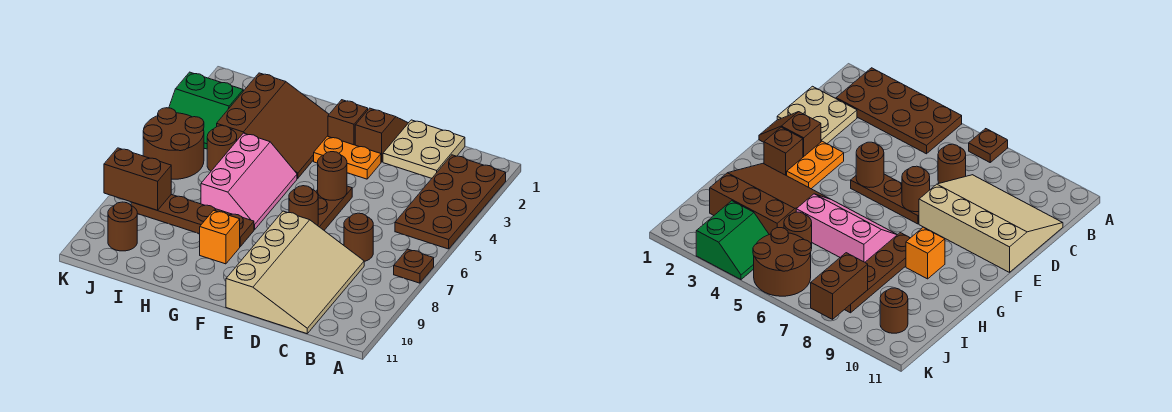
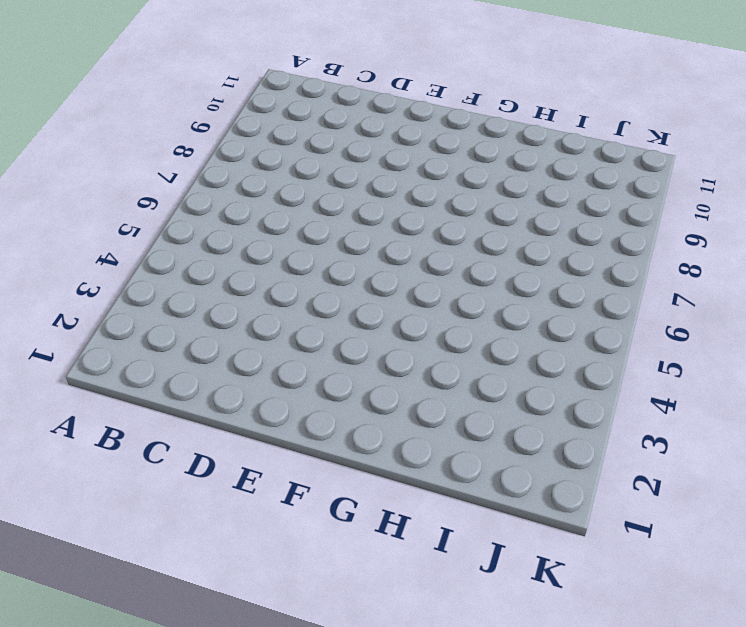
none -> brown plate A2:B5 level 1
none -> brown plate A7 level 1
none -> tan plate C1:D2 level 1

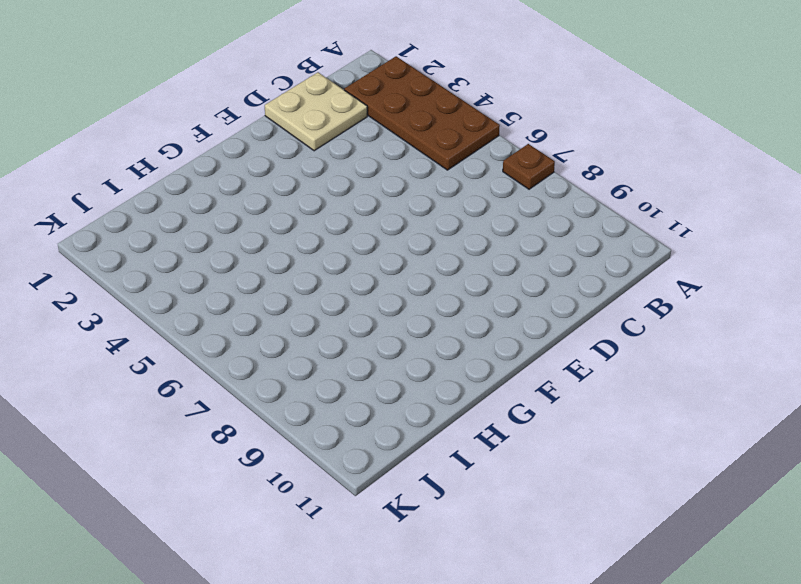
none -> brown round brick C7 level 1
none -> tan slope C8:E11 level 1 top E
none -> brown slope E1:E2 level 1 top 2

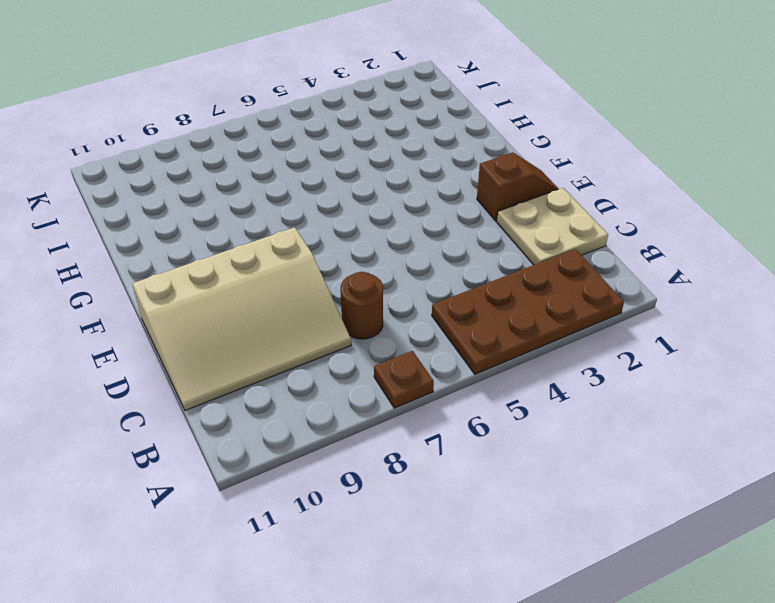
none -> orange plate E3:F3 level 1
none -> brown plate E5:E7 level 1
none -> brown brick F2 level 1

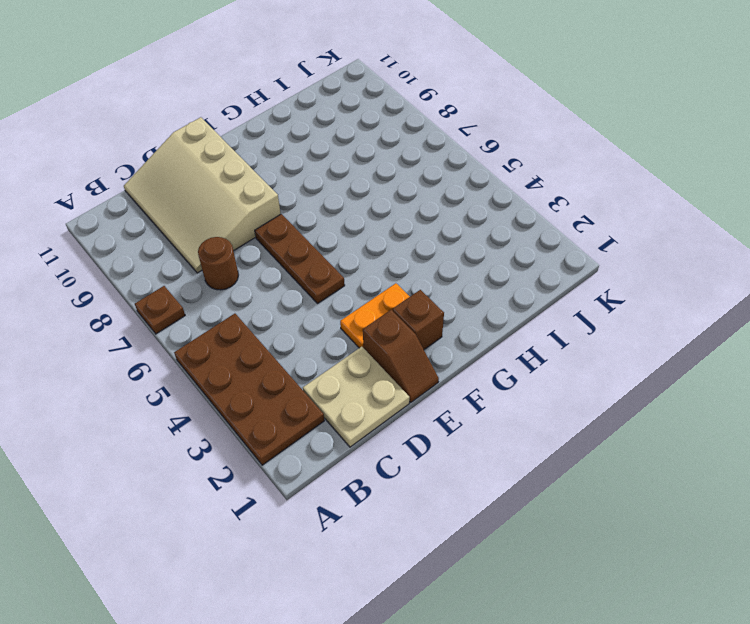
none -> brown slope G2:I4 level 1 top I
none -> pink slope G5:H7 level 1 top H
none -> brown plate G8:J8 level 1

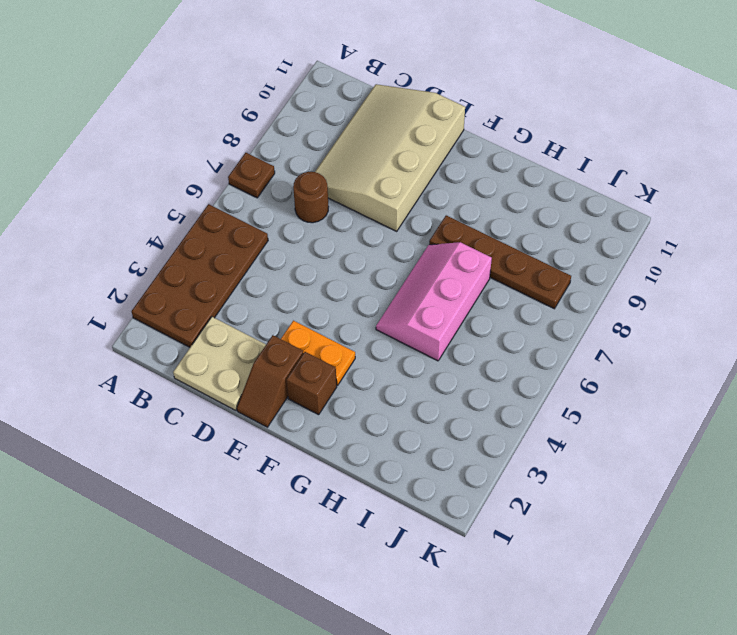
none -> brown plate E5:E7 level 1
none -> brown slope G2:I4 level 1 top I
none -> orange brick G9 level 1

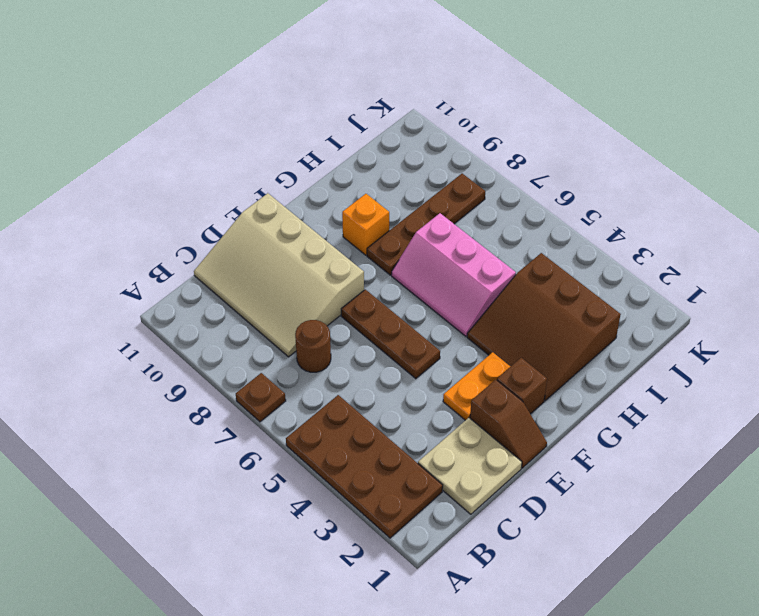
none -> brown round brick I5 level 1
none -> green slope J3:K4 level 1 top 3
none -> brown round brick J5:K6 level 1

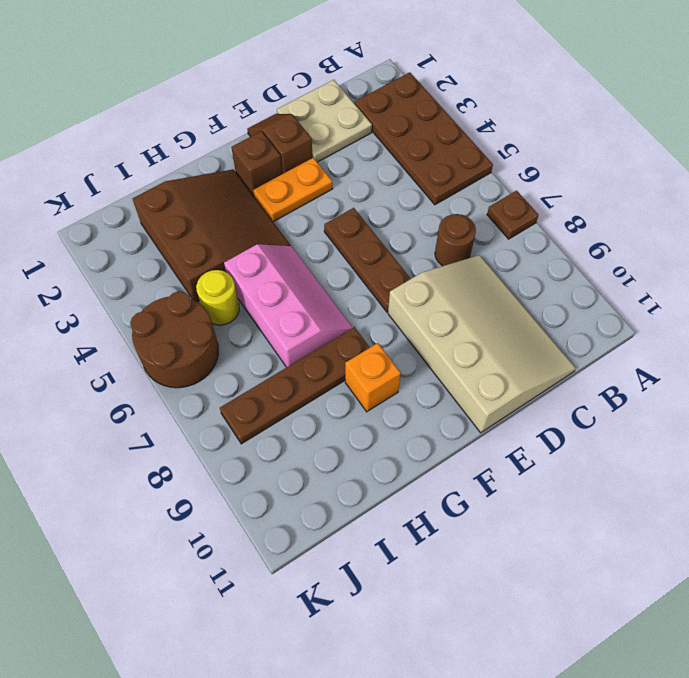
yellow round brick I5 level 1 -> brown round brick I5 level 1
none -> green slope J3:K4 level 1 top 3
none -> brown round brick J10 level 1
none -> brown round brick E5 level 2

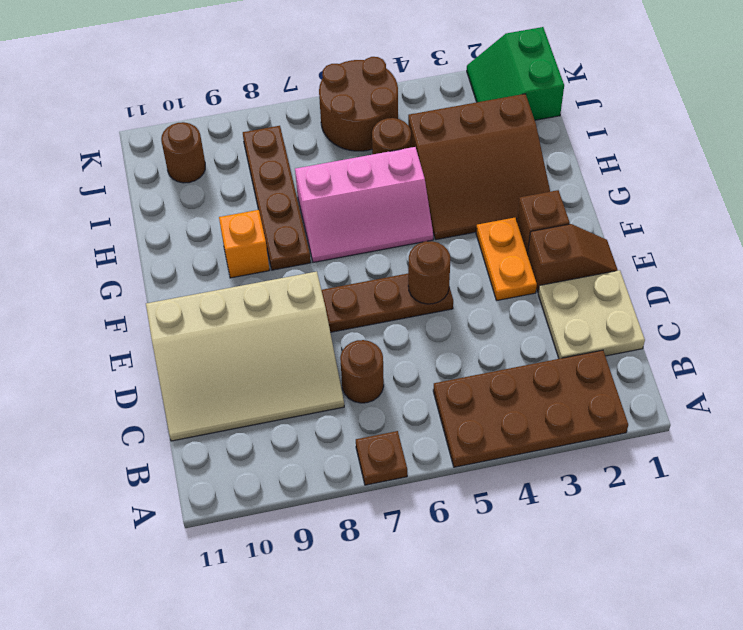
green slope J1:K2 level 1 top 1 -> green slope J3:K4 level 1 top 3
none -> brown round brick E7 level 2
none -> brown brick J8:K8 level 2

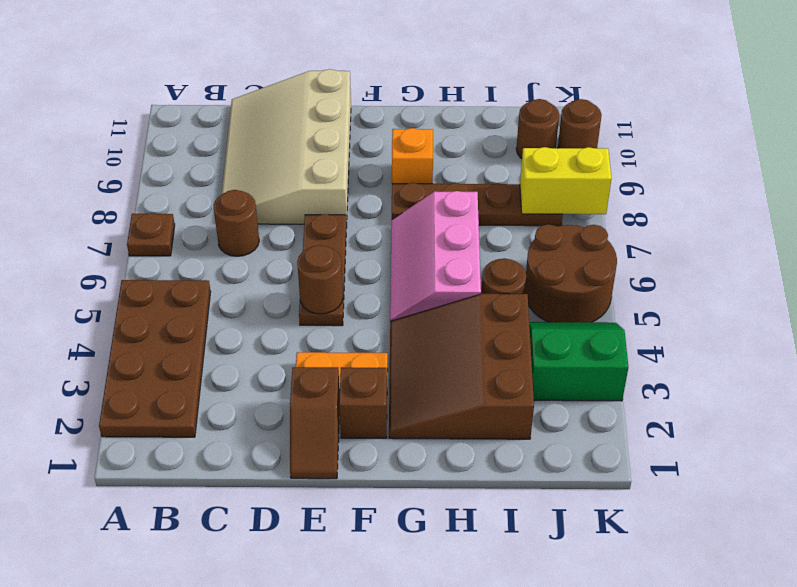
yellow brick J8:K8 level 2 -> brown brick J8:K8 level 2
brown round brick K10 level 1 -> brown round brick E7 level 2
none -> tan plate C1:D2 level 1

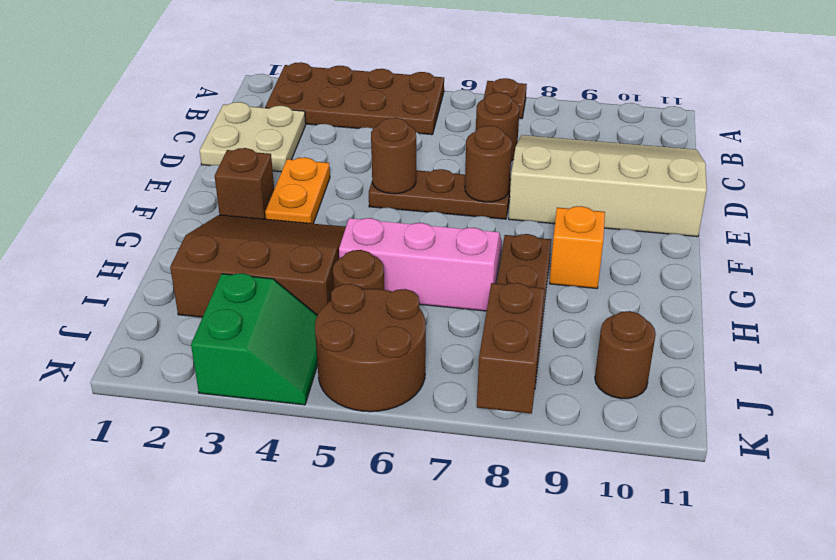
none -> brown slope E1:E2 level 1 top 2

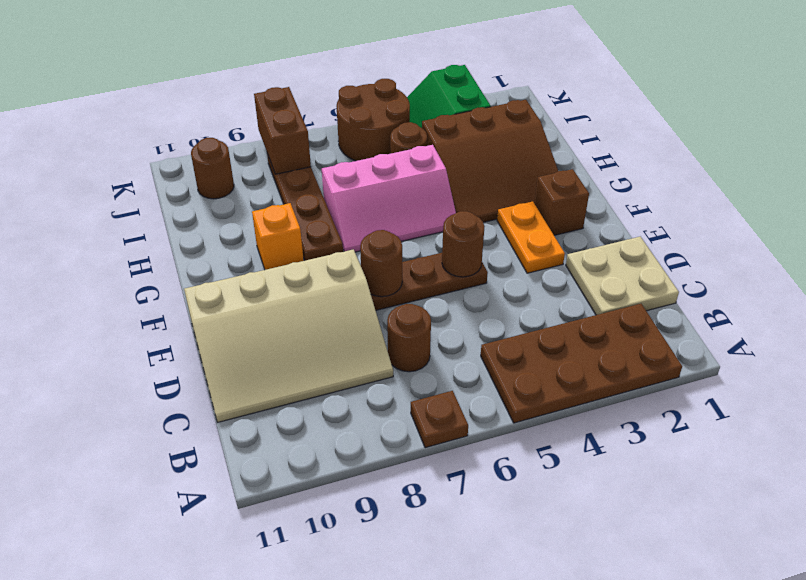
none -> brown slope E1:E2 level 1 top 2

